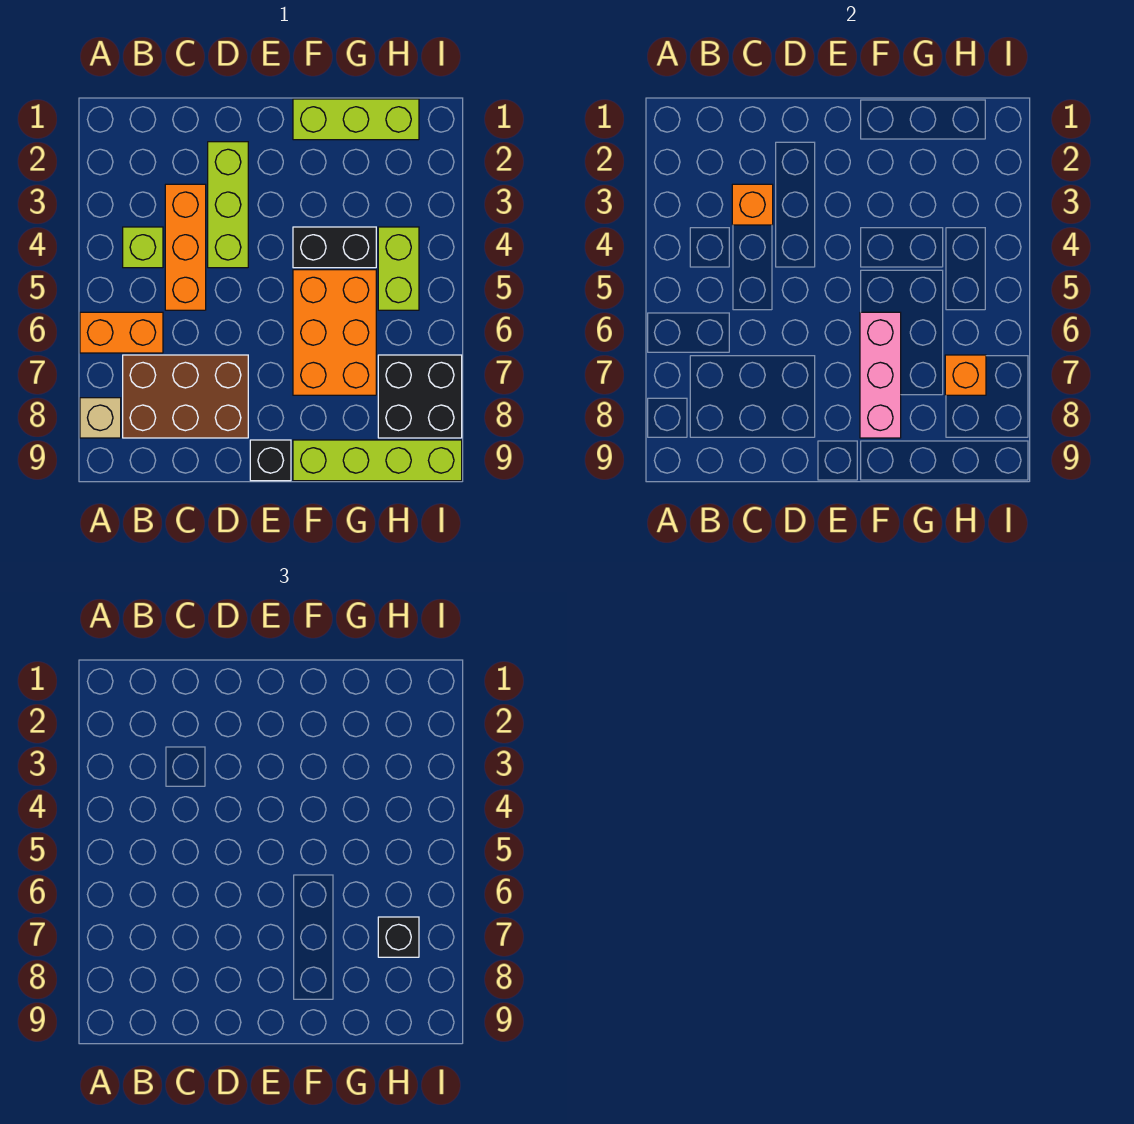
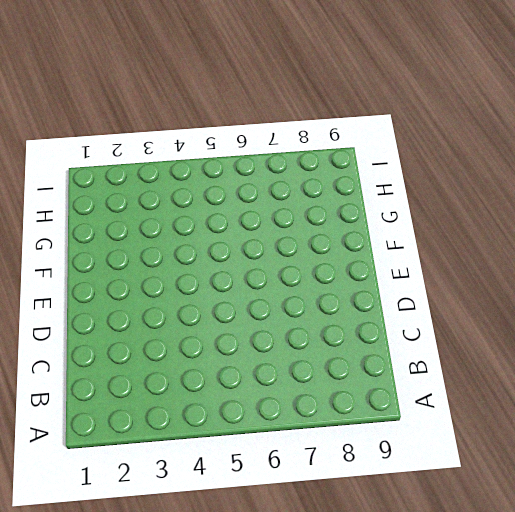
none -> orange brick A6:B6 level 1
none -> tan brick A8 level 1
none -> lime brick B4 level 1

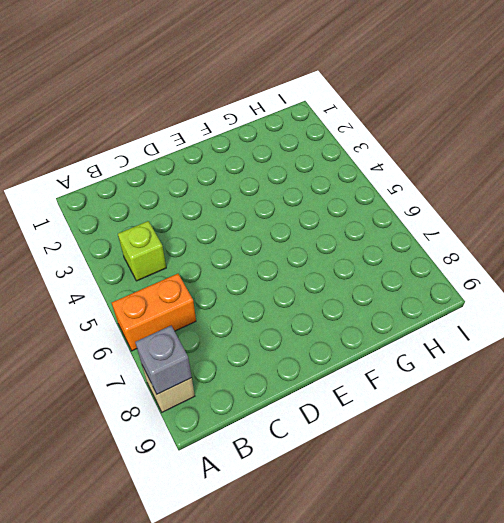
grey brick A8 level 2 -> none
none -> brown brick B7:D8 level 1
none -> orange brick C3:C5 level 1
none -> lime brick D2:D4 level 1

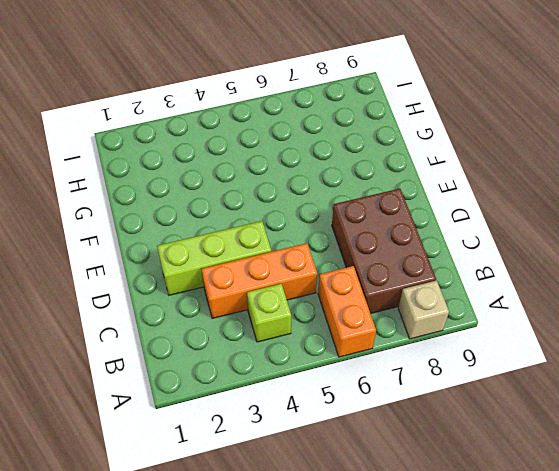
none -> black brick E9 level 1
none -> lime brick F1:H1 level 1
none -> black brick F4:G4 level 1

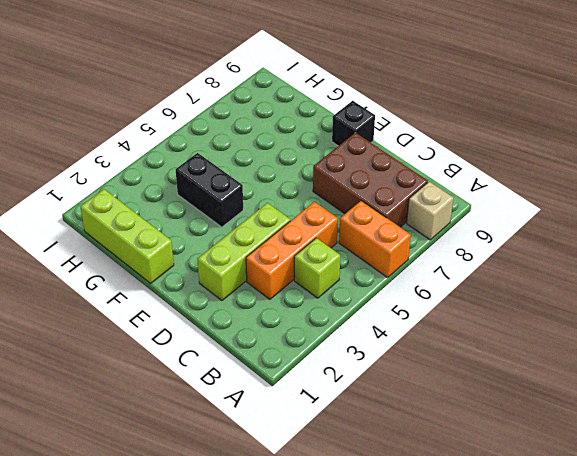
none -> orange brick F5:G7 level 1
none -> lime brick F9:I9 level 1
none -> lime brick H4:H5 level 1

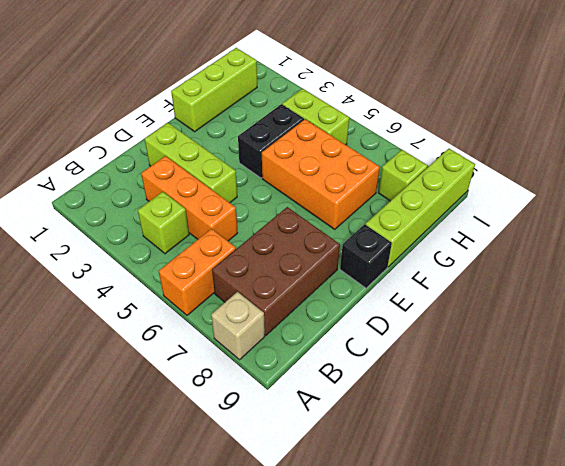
lime brick H8 level 1 -> black brick H7:I8 level 1
none -> orange brick C3 level 2
none -> pink brick F6:F8 level 2
none -> orange brick H7 level 2

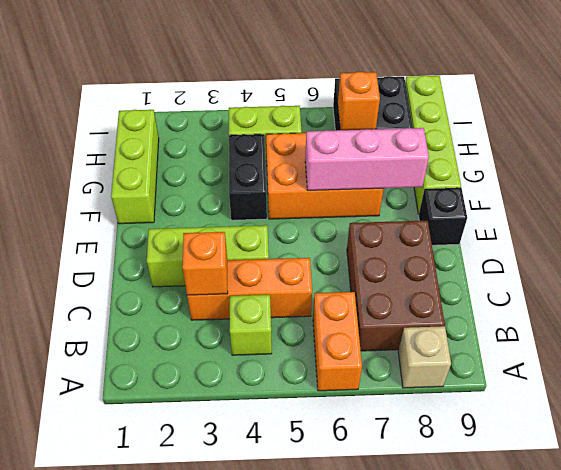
none -> black brick H7 level 3

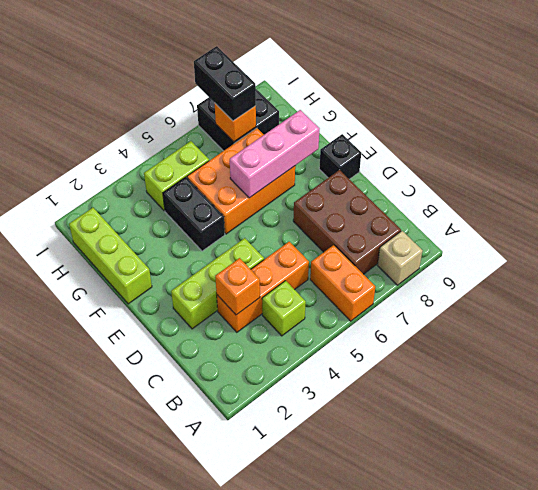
black brick H7:I7 level 3 -> black brick H7 level 3
none -> lime brick F9:I9 level 1

